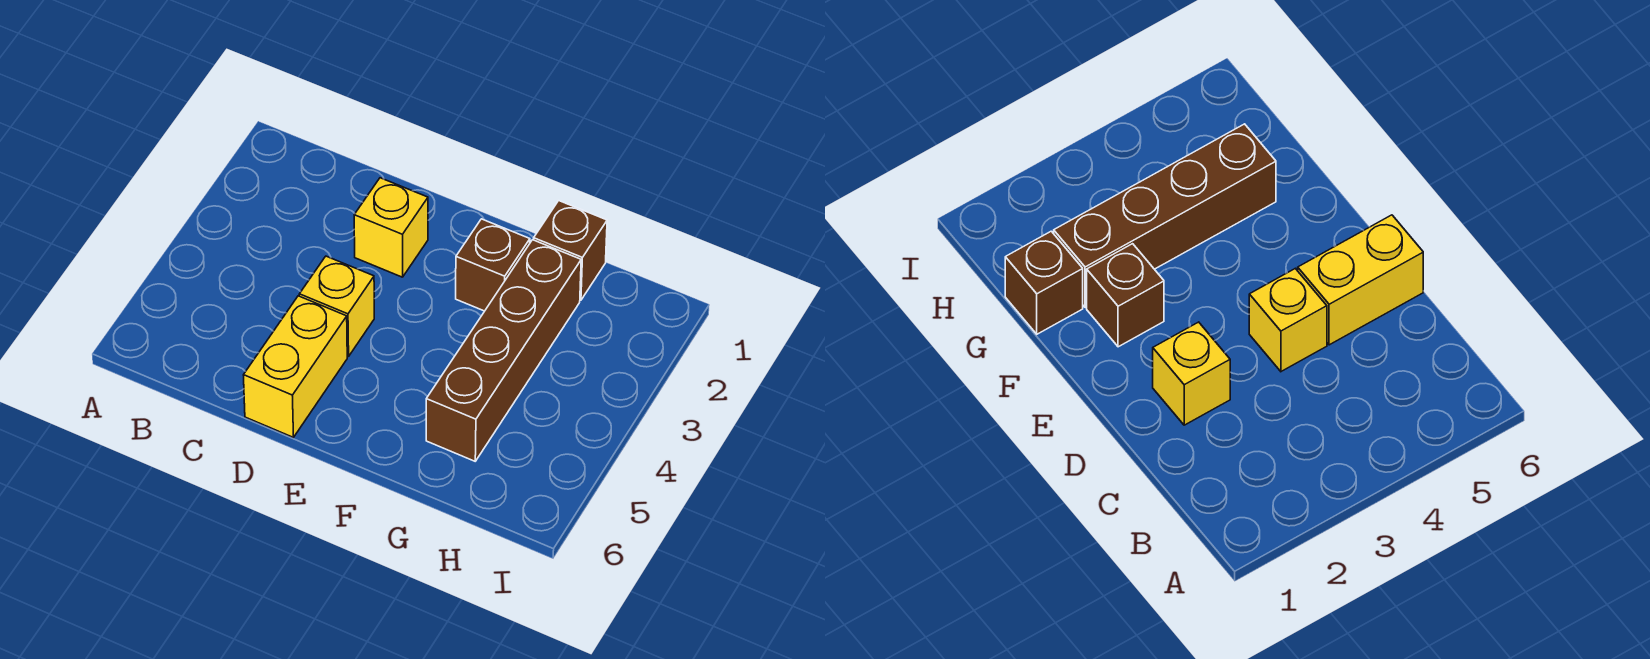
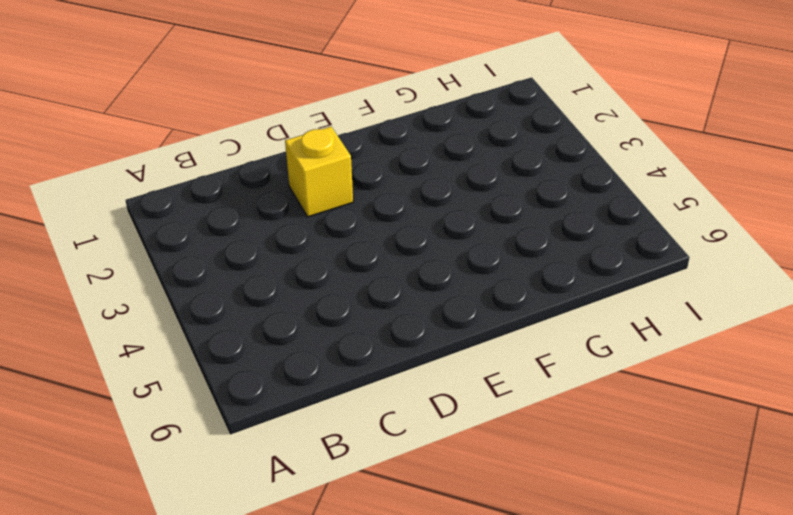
none -> yellow brick D4 level 1
none -> yellow brick D5:D6 level 1

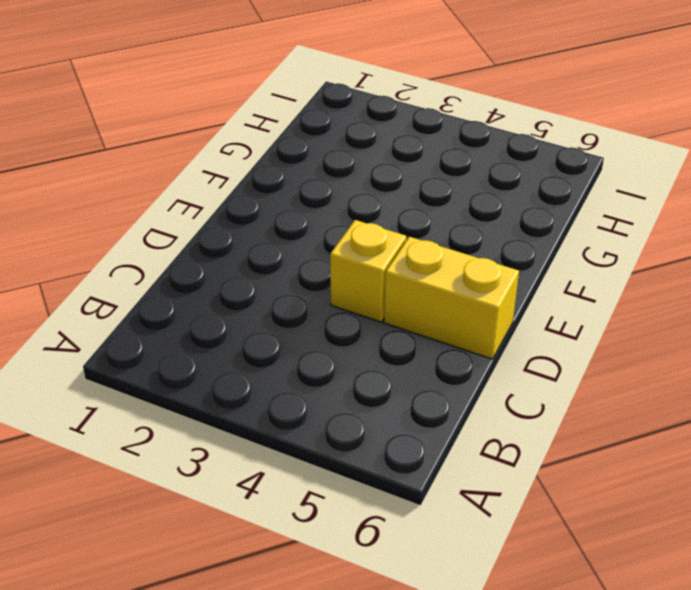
none -> yellow brick D2 level 1
none -> brown brick F2 level 1

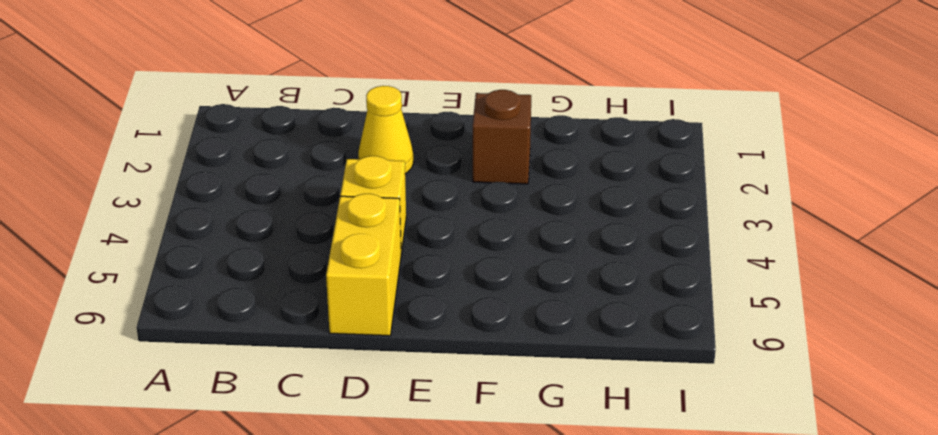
yellow cone D2 level 1 -> yellow brick D2 level 1
none -> brown brick G1 level 1
none -> brown brick G2:G5 level 1

